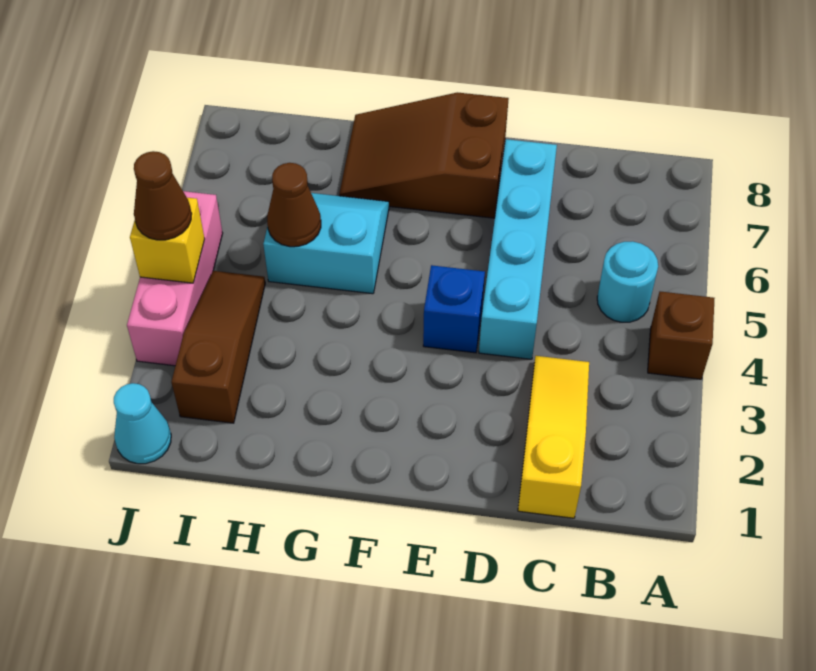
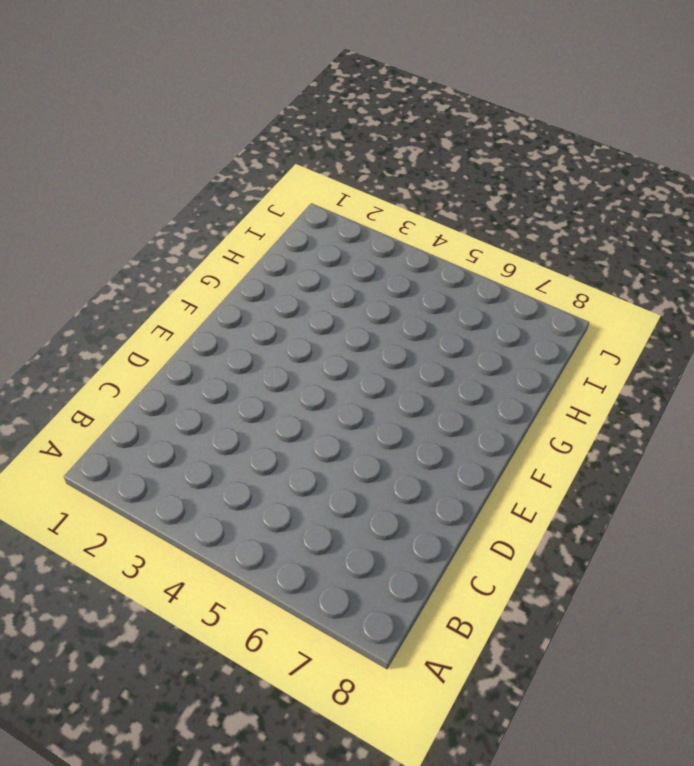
none -> brown brick A4 level 1
none -> cyan round brick B5 level 1
none -> yellow slope C1:C3 level 1 top 1

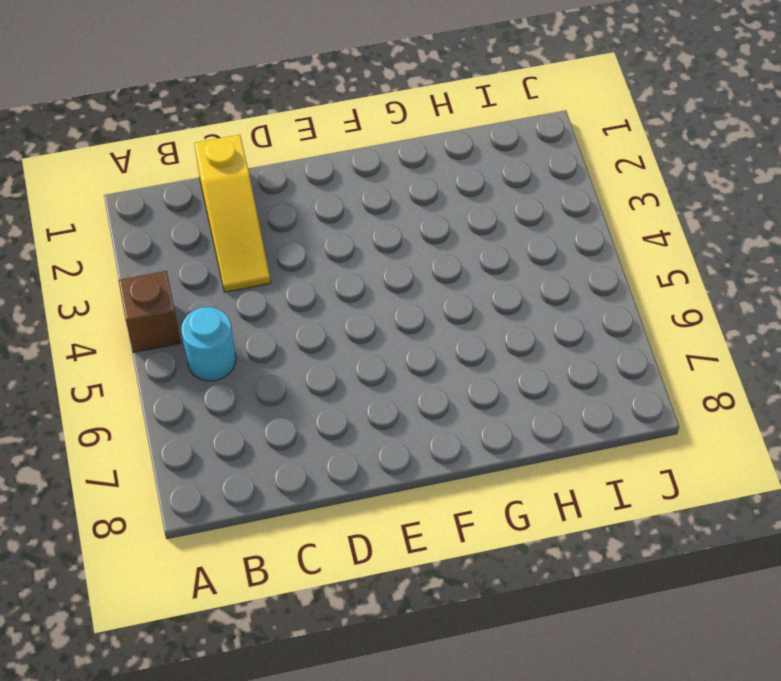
none -> cyan brick D4:D7 level 1
none -> blue brick E4 level 1
none -> brown slope E7:G8 level 1 top E

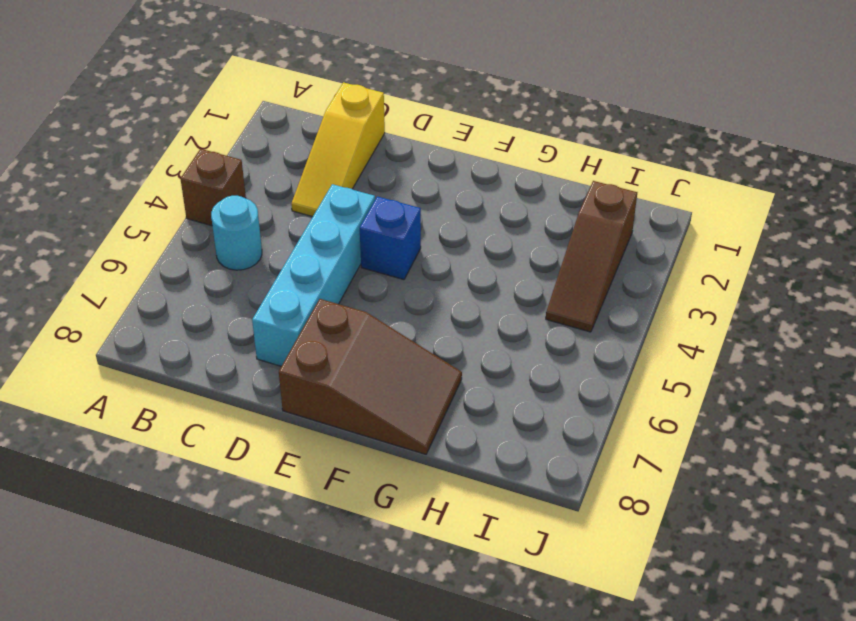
none -> cyan slope G5:H6 level 1 top 5
none -> cyan cone J1 level 1
none -> pink brick J3:J5 level 1

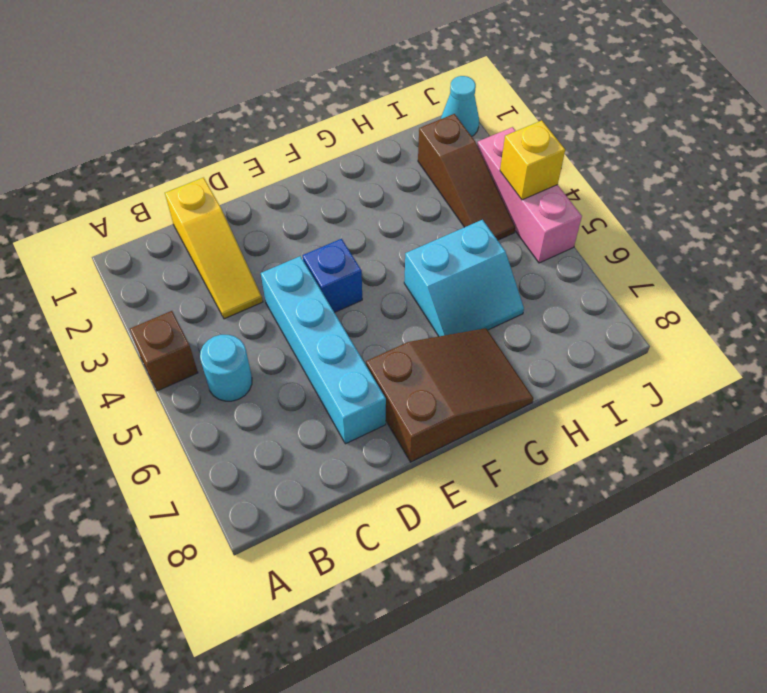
none -> brown cone H5 level 2
none -> brown cone J4 level 3

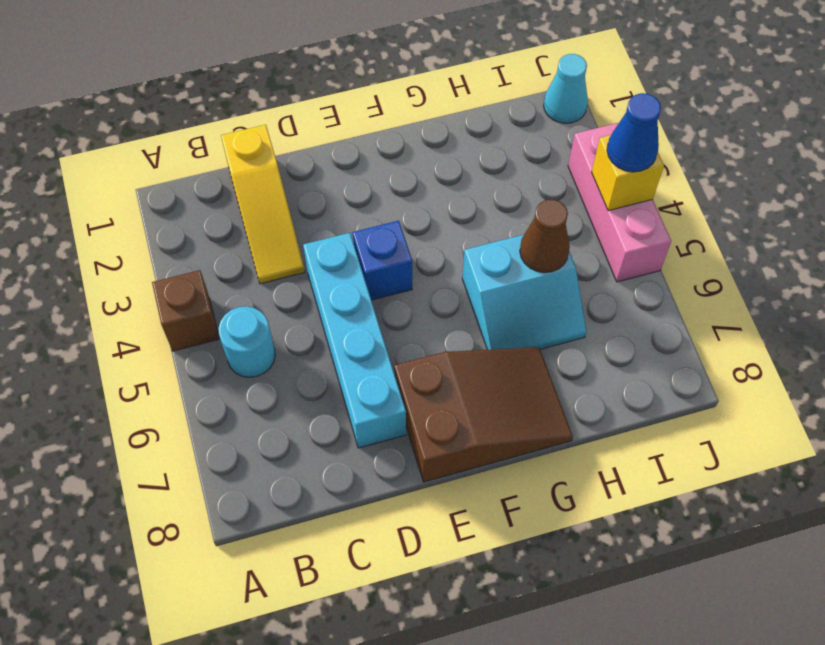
blue cone J4 level 3 -> brown cone J4 level 3
none -> brown slope I2:I4 level 1 top 2

